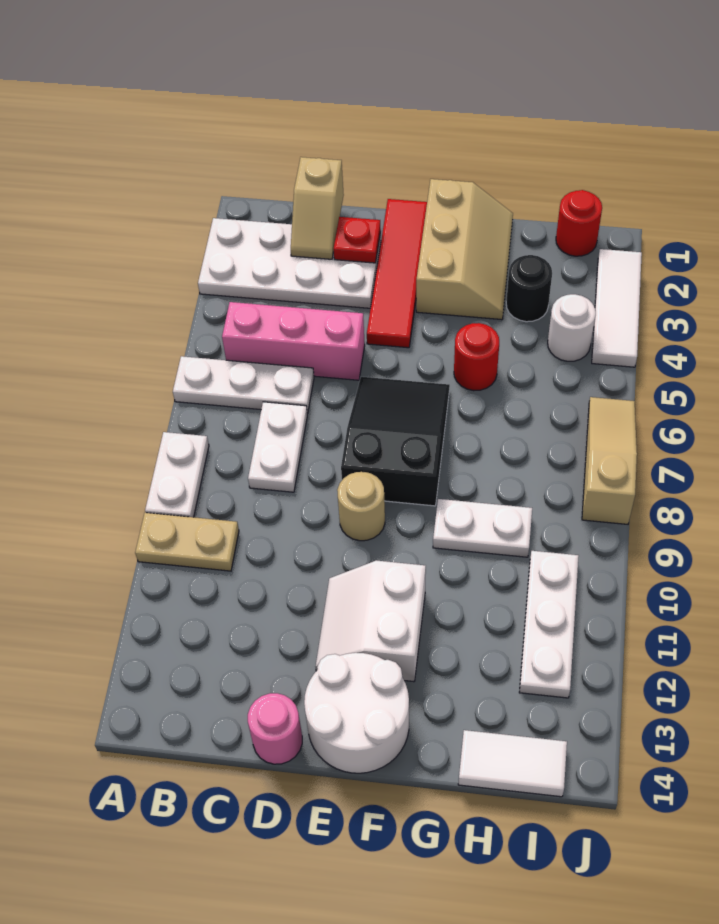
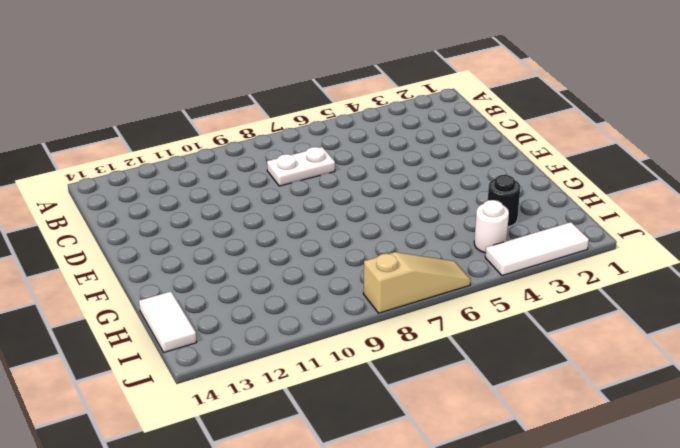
none -> white plate A2:D3 level 1
none -> white plate A6:C6 level 1
none -> white plate A8:A9 level 1

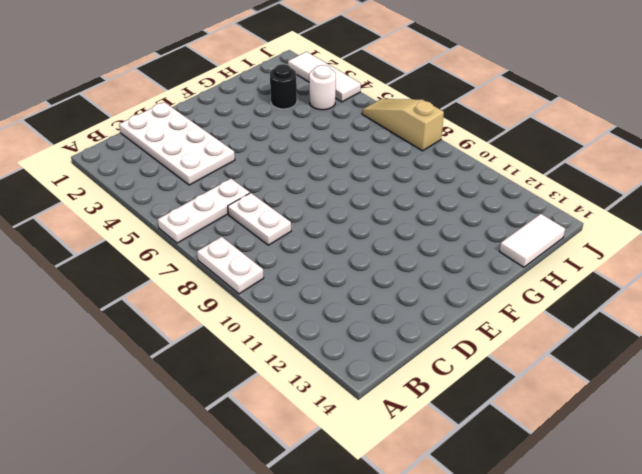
white plate C1:D4 level 1 -> white plate A2:D3 level 1
none -> tan plate A10:B10 level 1
none -> pink brick B5:D5 level 1
none -> pink round brick D14 level 1

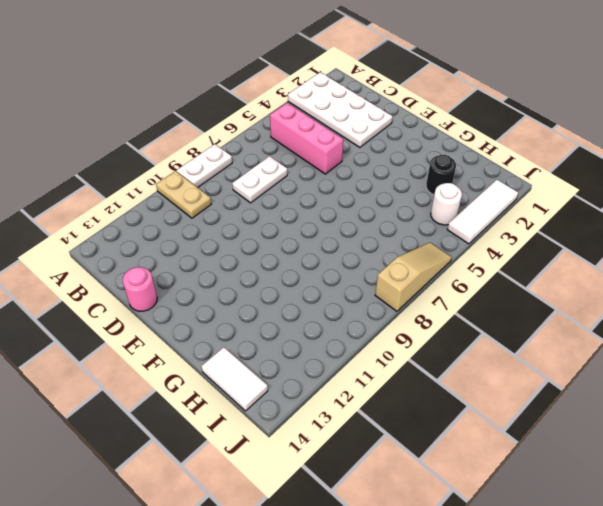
none -> white plate A6:C6 level 1
none -> red tile E1:E4 level 1
none -> black slope E6:F8 level 1 top 8

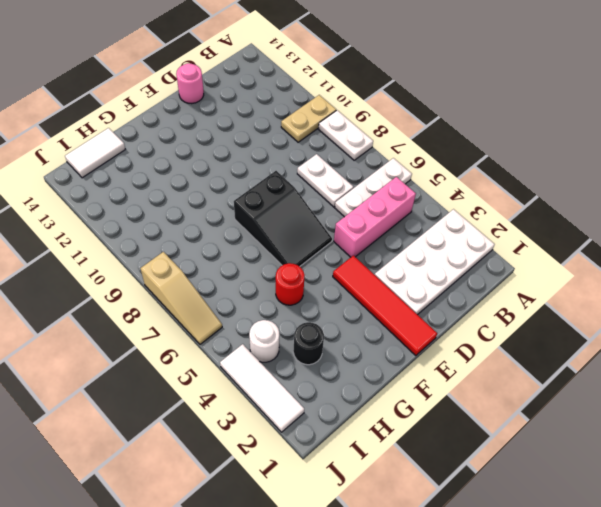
none -> tan round brick E9 level 1
none -> white slope E11:F12 level 1 top F
none -> white round brick E13:F14 level 1

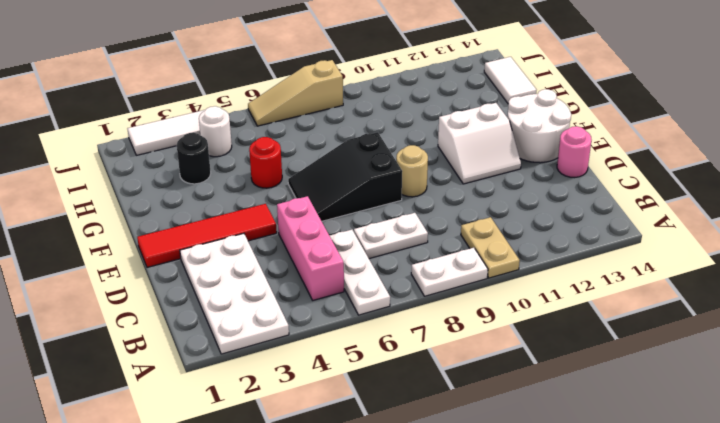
none -> tan slope F1:G3 level 1 top F
none -> white plate G9:H9 level 1
none -> red round brick I1 level 1

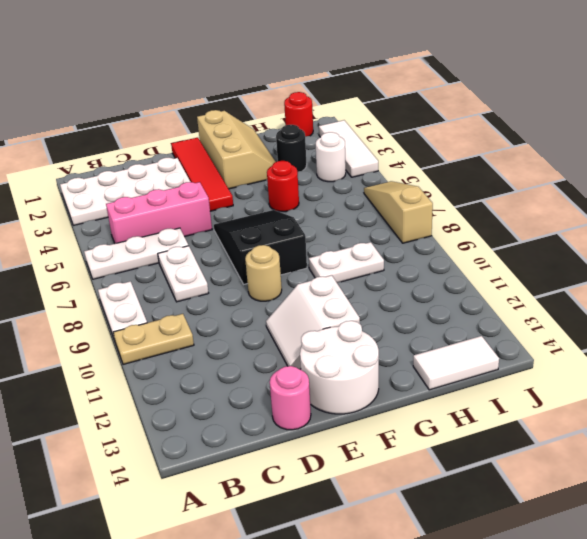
none -> white plate I10:I12 level 1
none -> tan slope C1:C2 level 2 top 1
none -> red plate D2 level 2

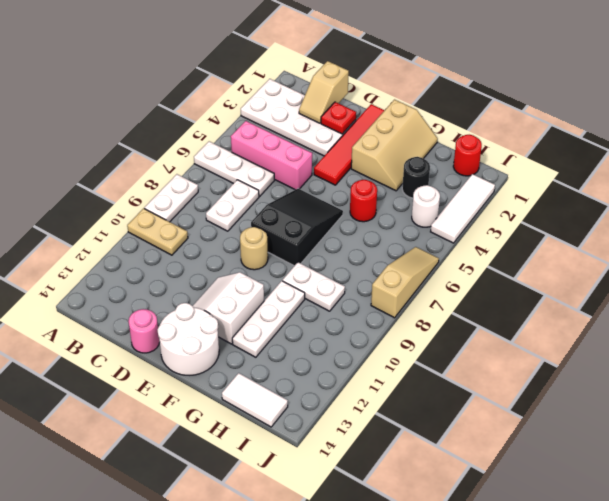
white plate G10:G12 level 1 -> white plate I10:I12 level 1

